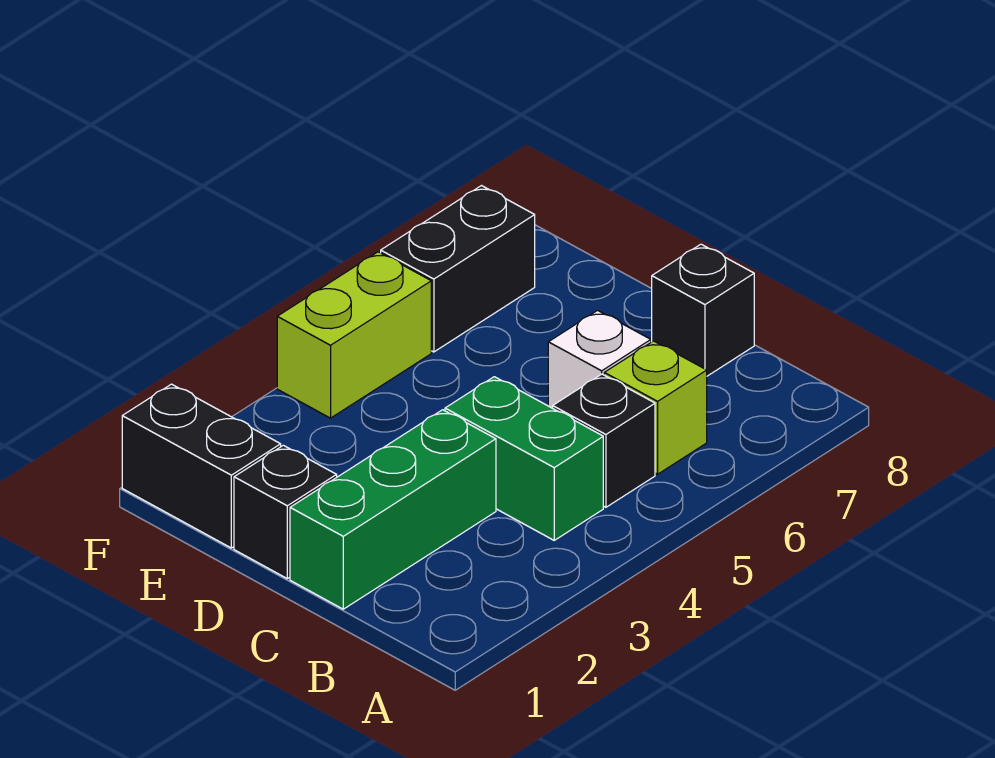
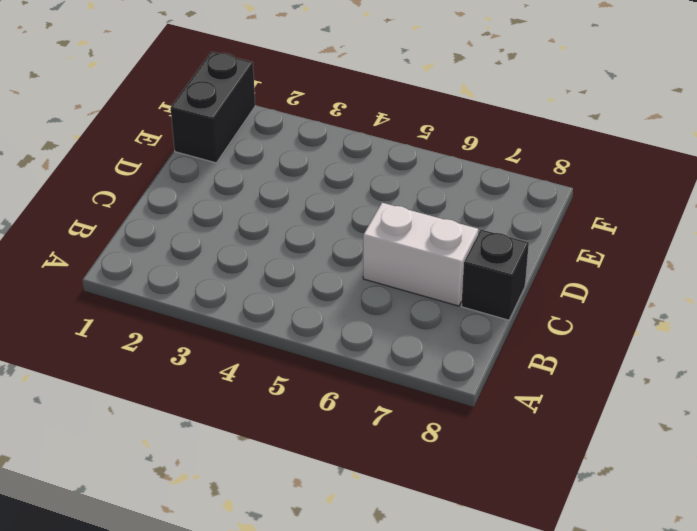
white brick C6:C7 level 1 -> white brick C6 level 1
none -> green brick B4:C4 level 1
none -> black brick B5 level 1

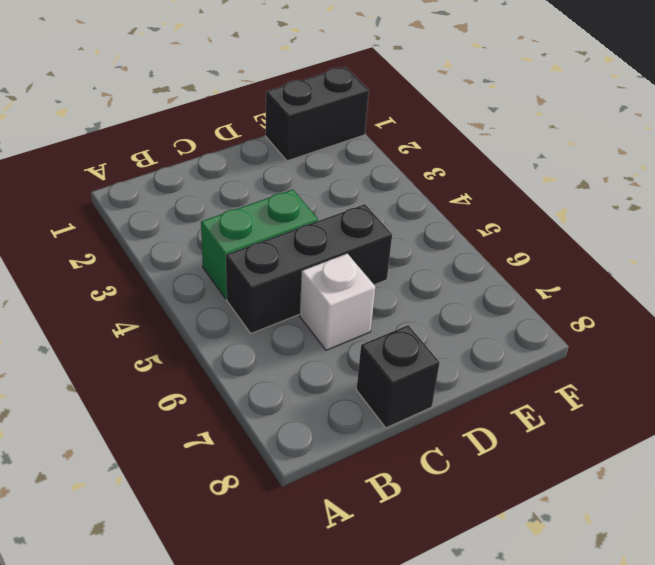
black brick B5:D5 level 1 -> black brick B5 level 1
none -> lime brick B6 level 1
none -> green brick C1:C3 level 1

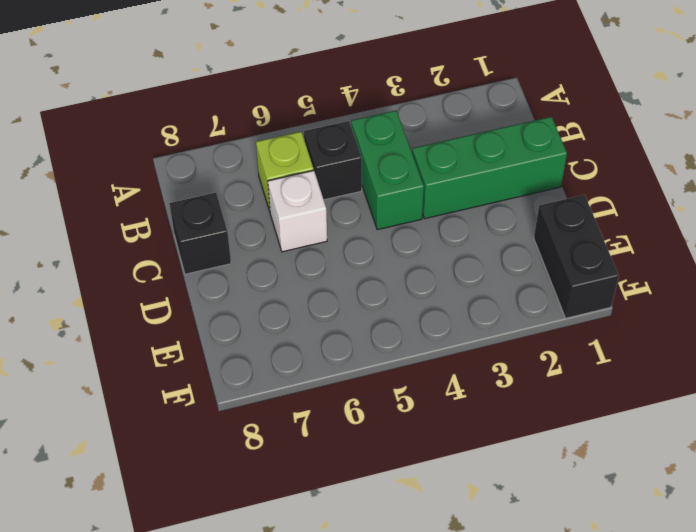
none -> black brick D1 level 1
none -> lime brick F4:F5 level 1

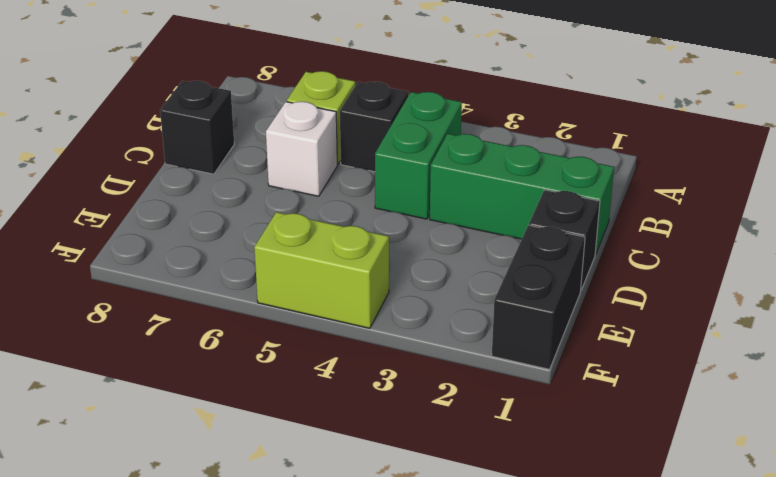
none -> black brick F6:F7 level 1

